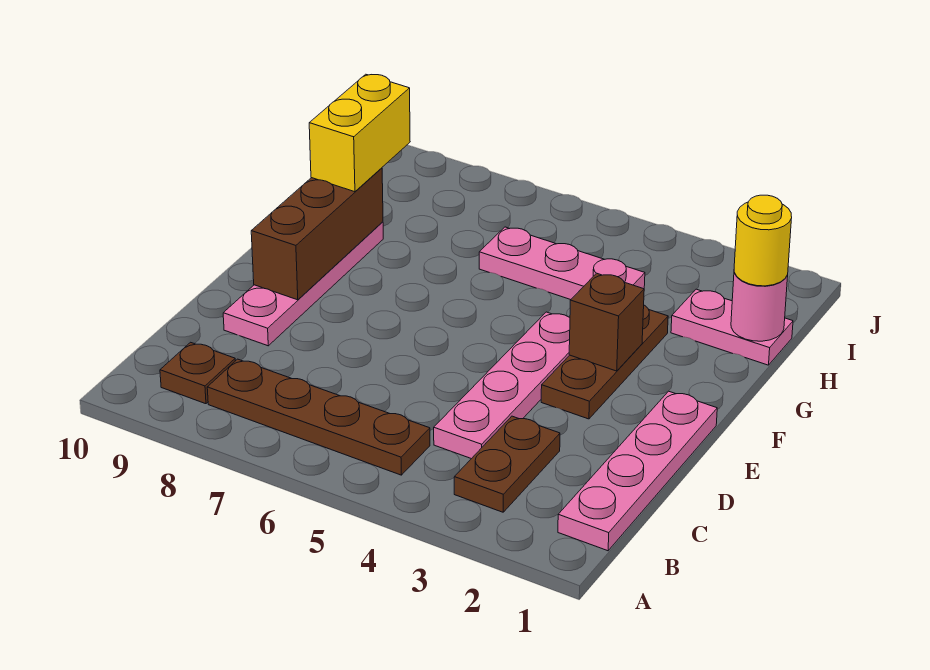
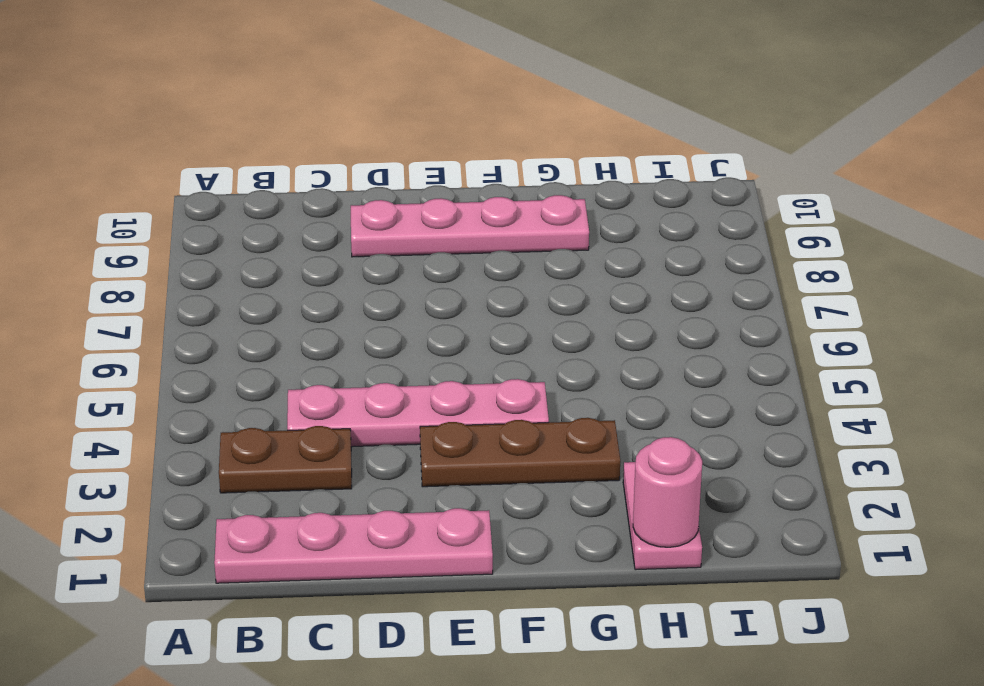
none -> brown plate B5:B8 level 1
none -> brown plate B9 level 1
none -> pink plate H4:H6 level 1

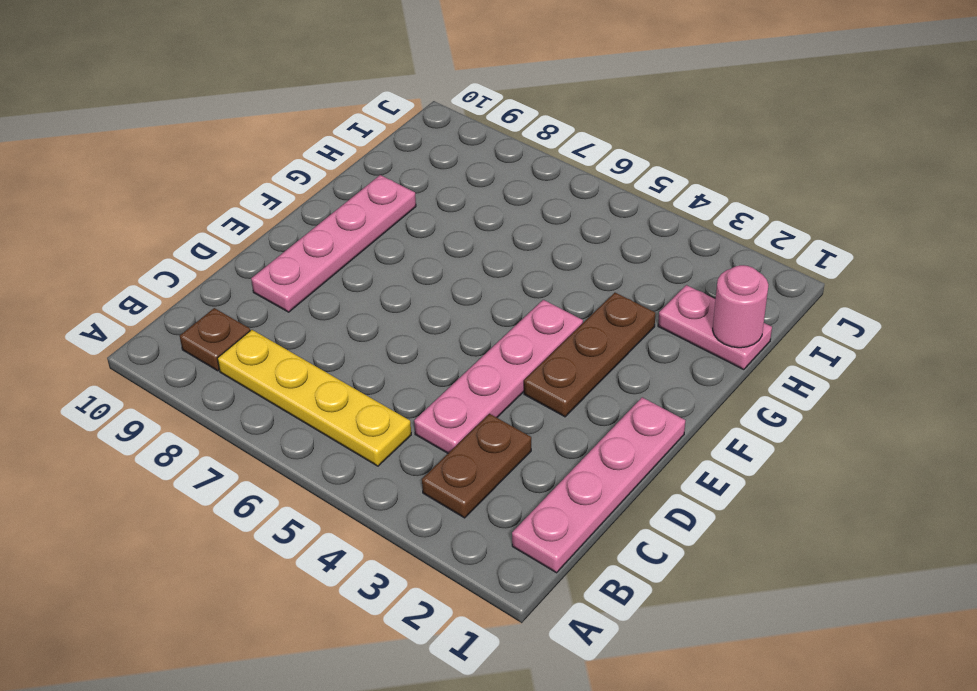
yellow plate B5:B8 level 1 -> brown plate B5:B8 level 1
none -> pink plate H4:H6 level 1
none -> brown brick E9:G9 level 2
none -> brown brick F3 level 2

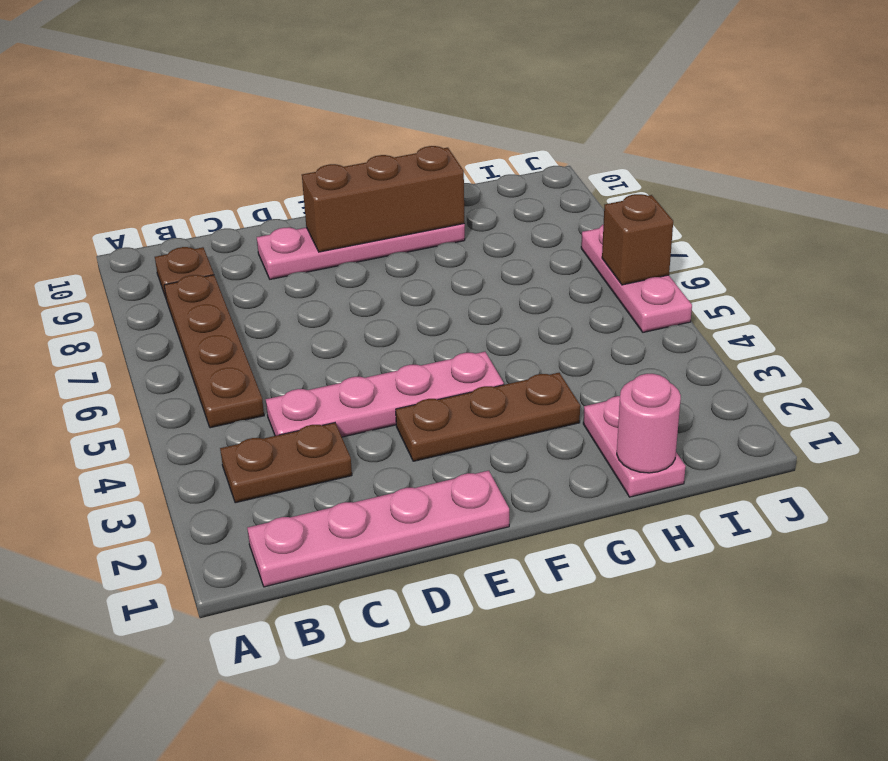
pink plate J5:J7 level 1 -> pink plate H4:H6 level 1
brown brick J6 level 2 -> brown brick F3 level 2
none -> yellow brick G9:H9 level 3
none -> yellow round brick H1 level 3

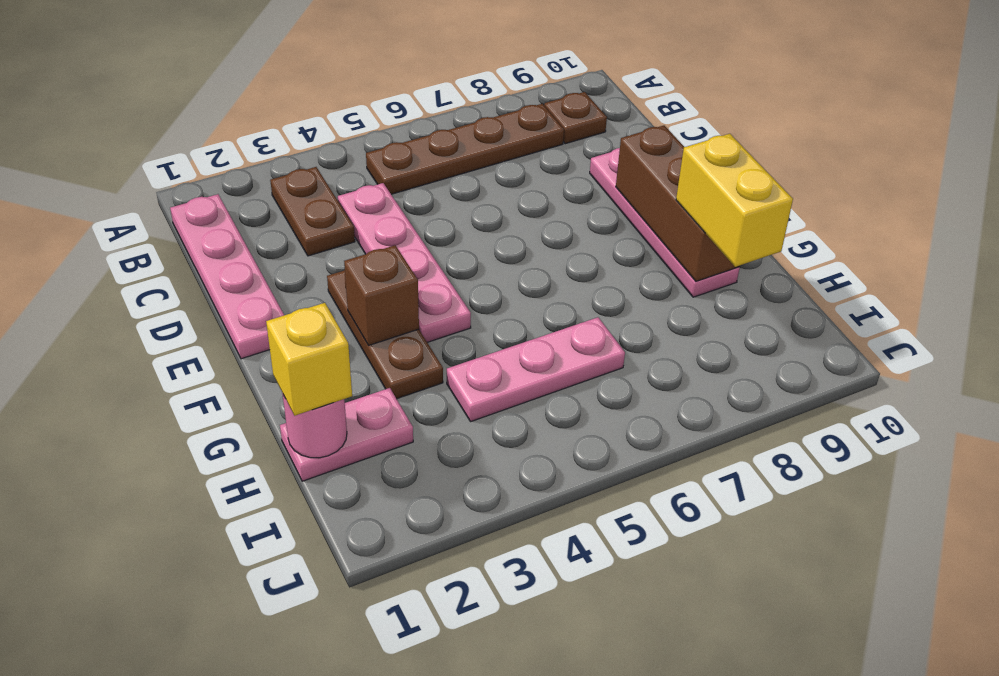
yellow brick H1 level 3 -> yellow round brick H1 level 3

